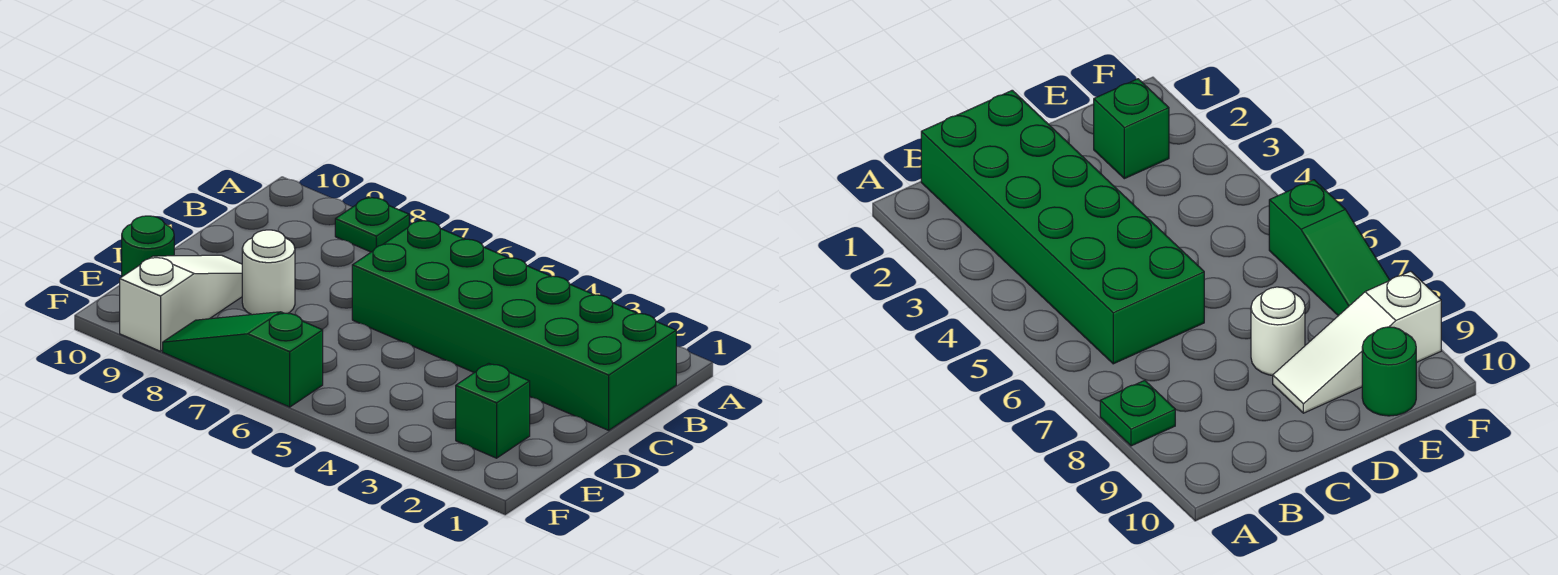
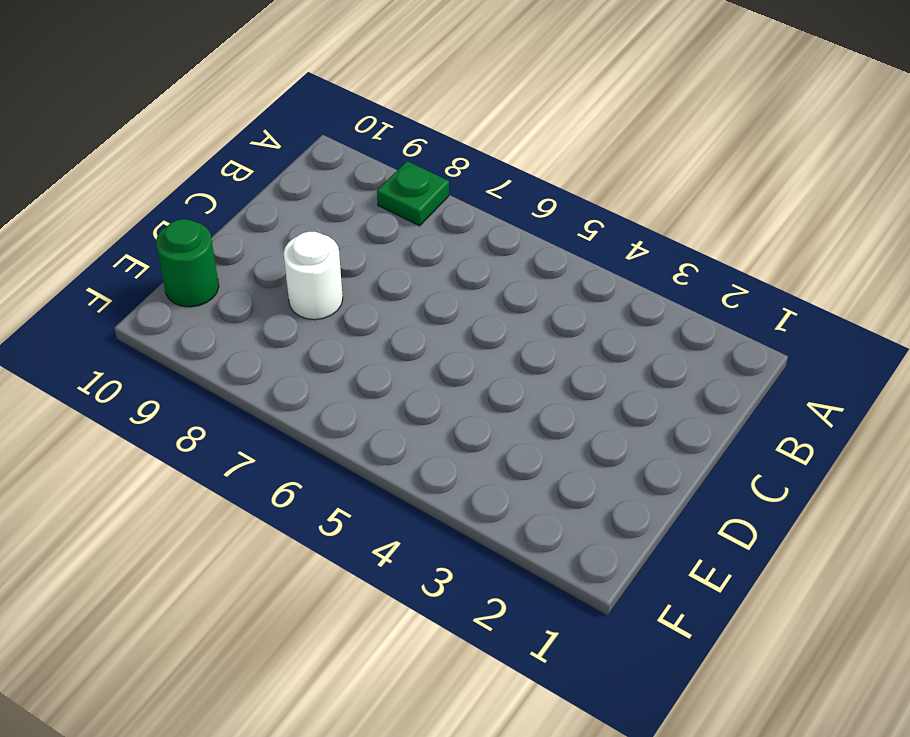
none -> green brick B1:C6 level 1
none -> white slope D9:F9 level 1 top F

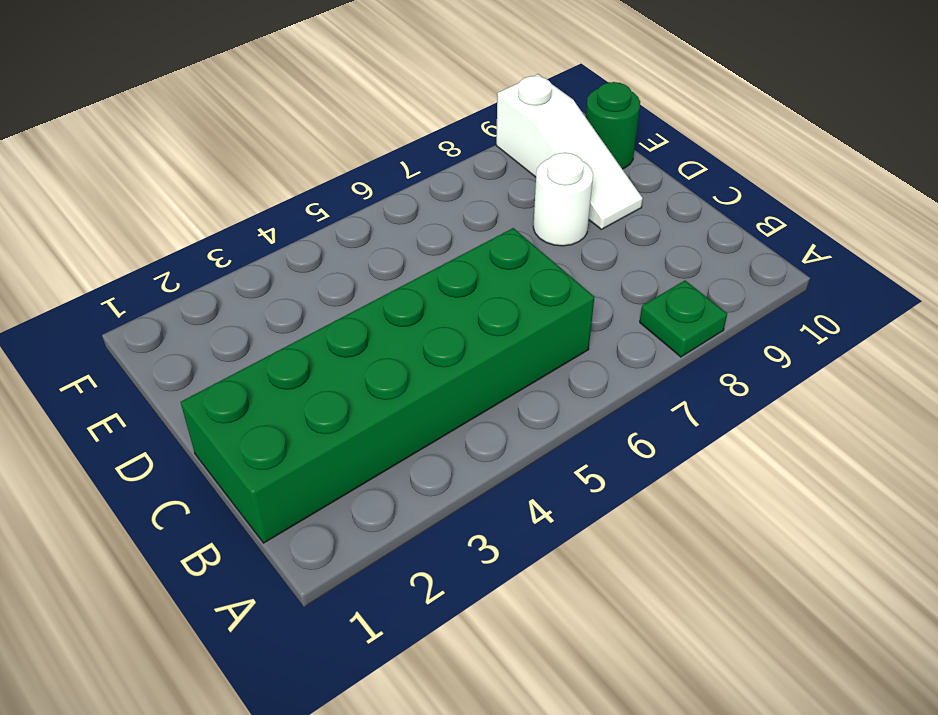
none -> green brick E2 level 1
none -> green slope F6:F8 level 1 top 6

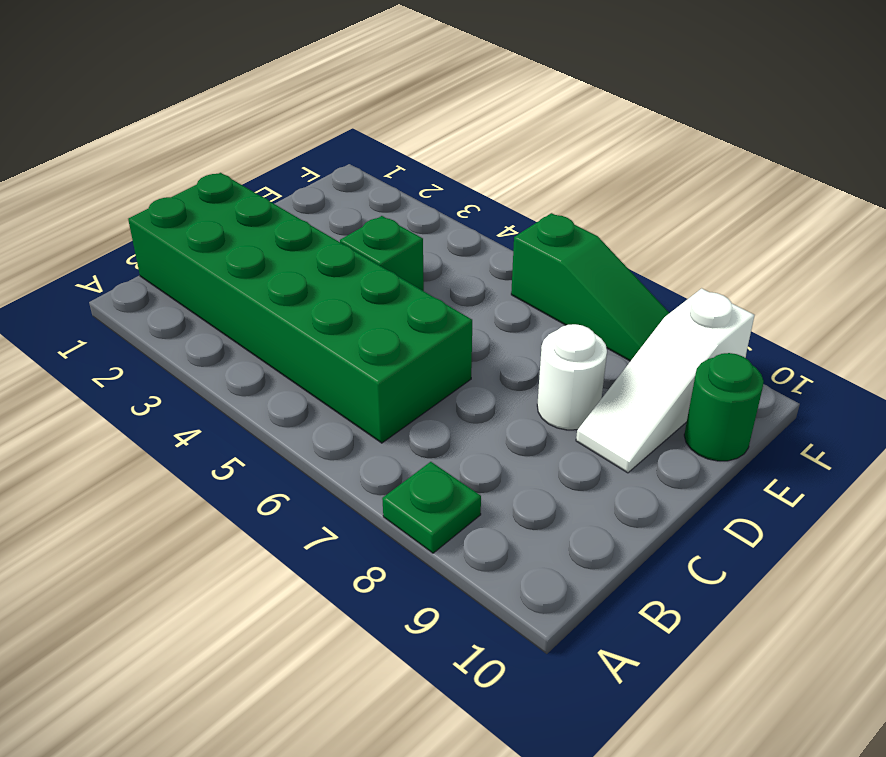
green brick D4 level 1 -> green brick E2 level 1

